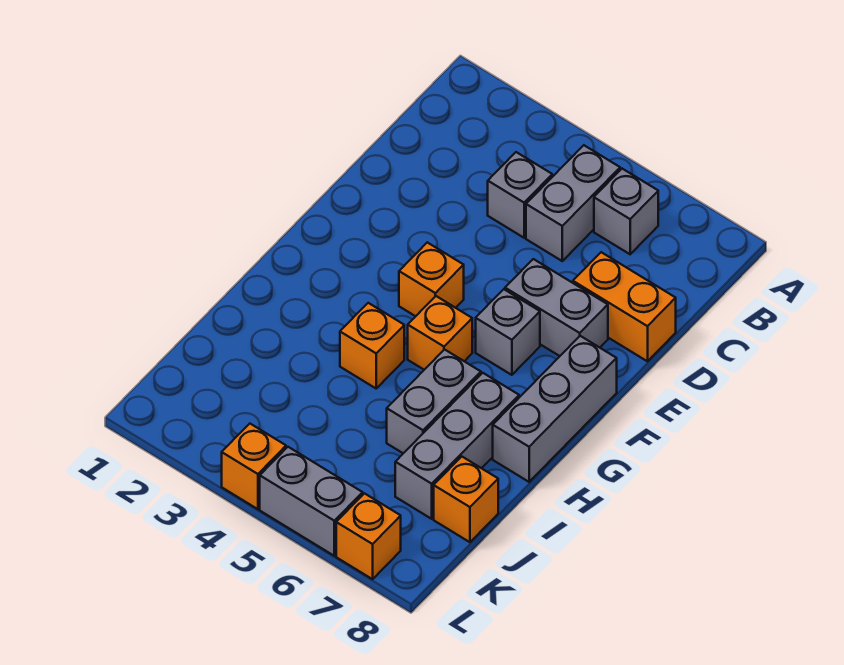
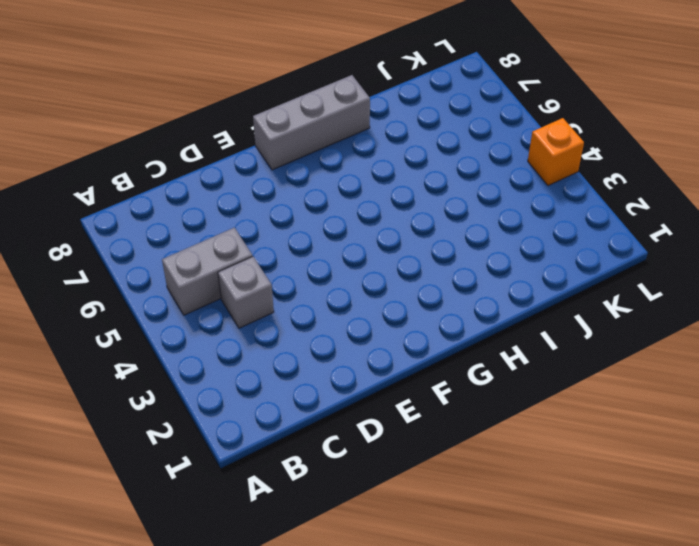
none -> grey brick B6 level 1
none -> orange brick D7:D8 level 1
none -> grey brick E6:E7 level 1

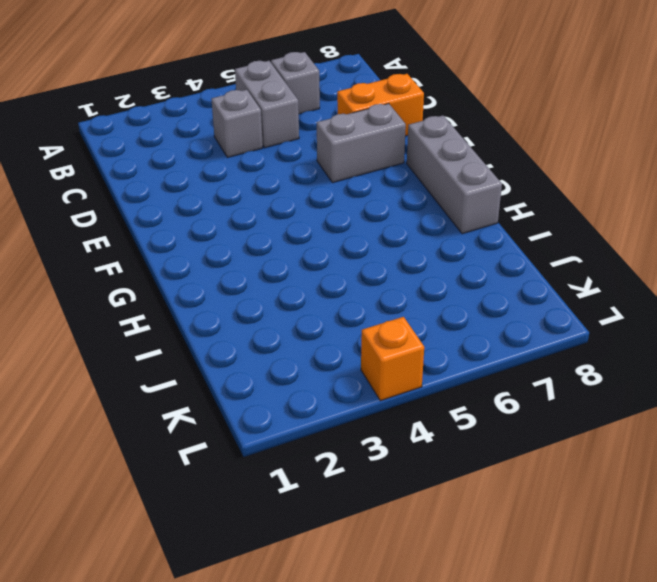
none -> orange brick F4 level 1
none -> grey brick F6 level 1
none -> orange brick G5 level 1

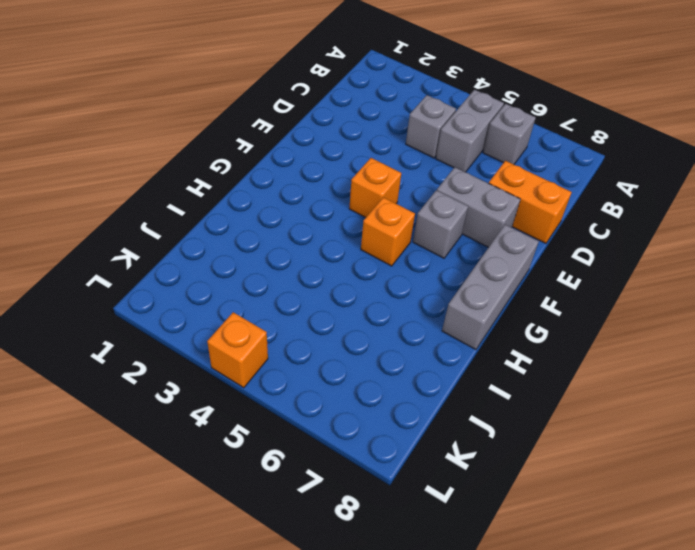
none -> orange brick H4 level 1
none -> grey brick H6:I6 level 1
none -> grey brick H7:J7 level 1

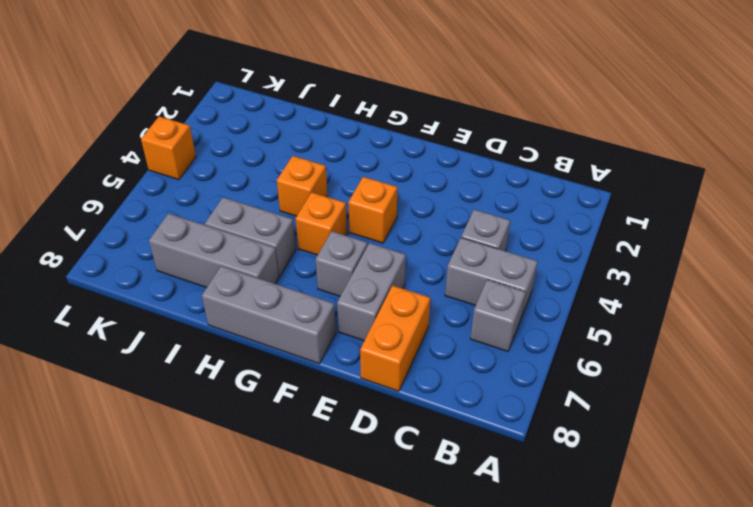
none -> orange brick J8 level 1
none -> grey brick L5:L6 level 1
none -> orange brick L7 level 1

